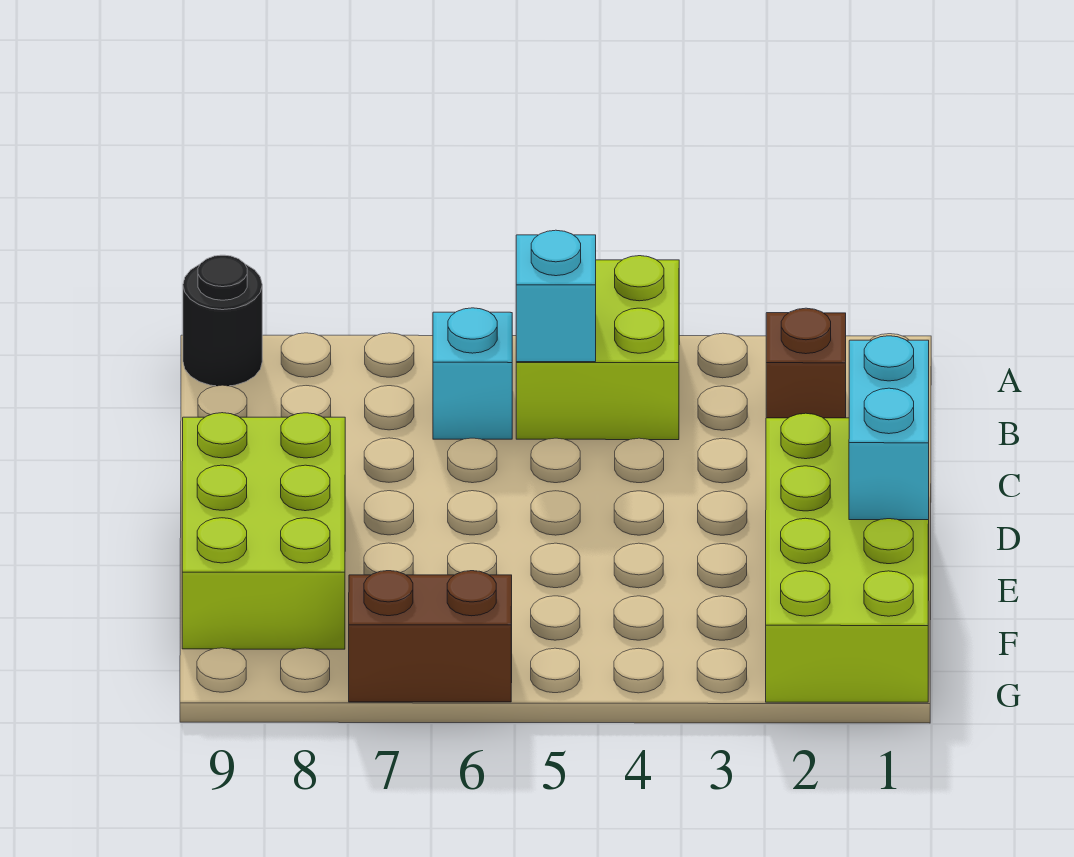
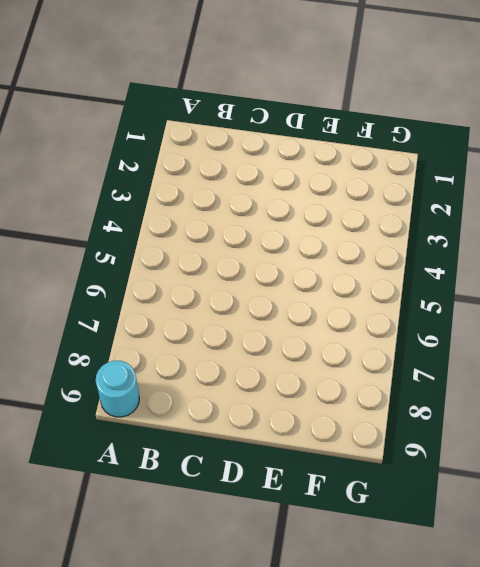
cyan round brick A9 level 1 -> black round brick A9 level 1
none -> lime brick A4:B5 level 1
none -> brown brick B2 level 1

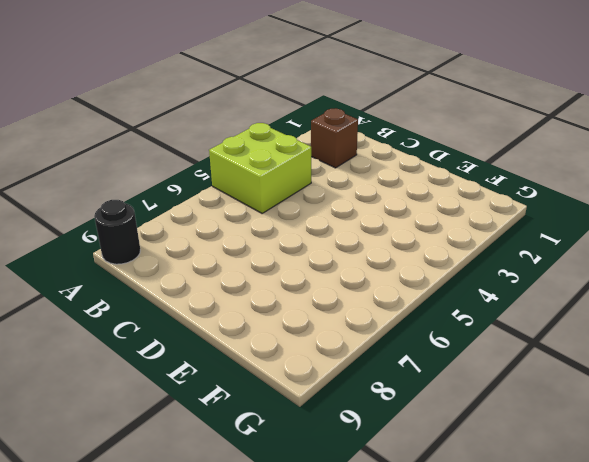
none -> cyan brick B6 level 1
none -> lime brick D1:G2 level 1

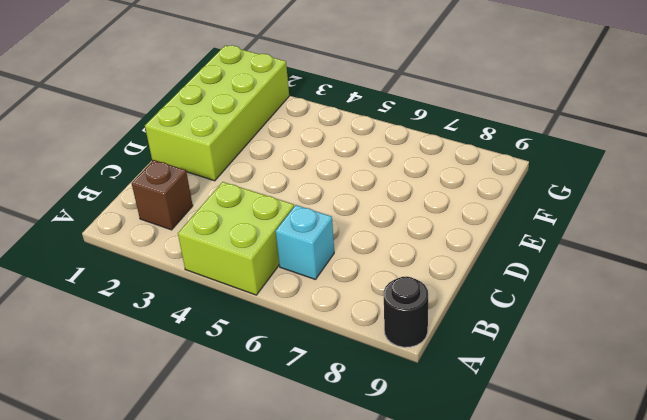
none -> lime brick D8:F9 level 1
none -> brown brick G6:G7 level 1

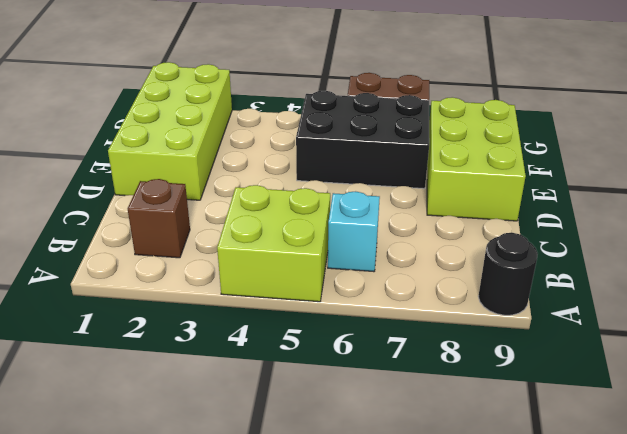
black brick E5:F7 level 1 -> none
none -> cyan brick B5 level 2
none -> cyan brick D1:E1 level 2

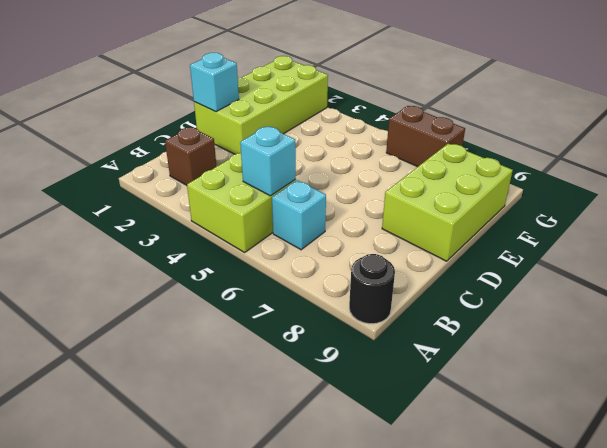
cyan brick D1 level 2 -> cyan brick D1:E1 level 2

